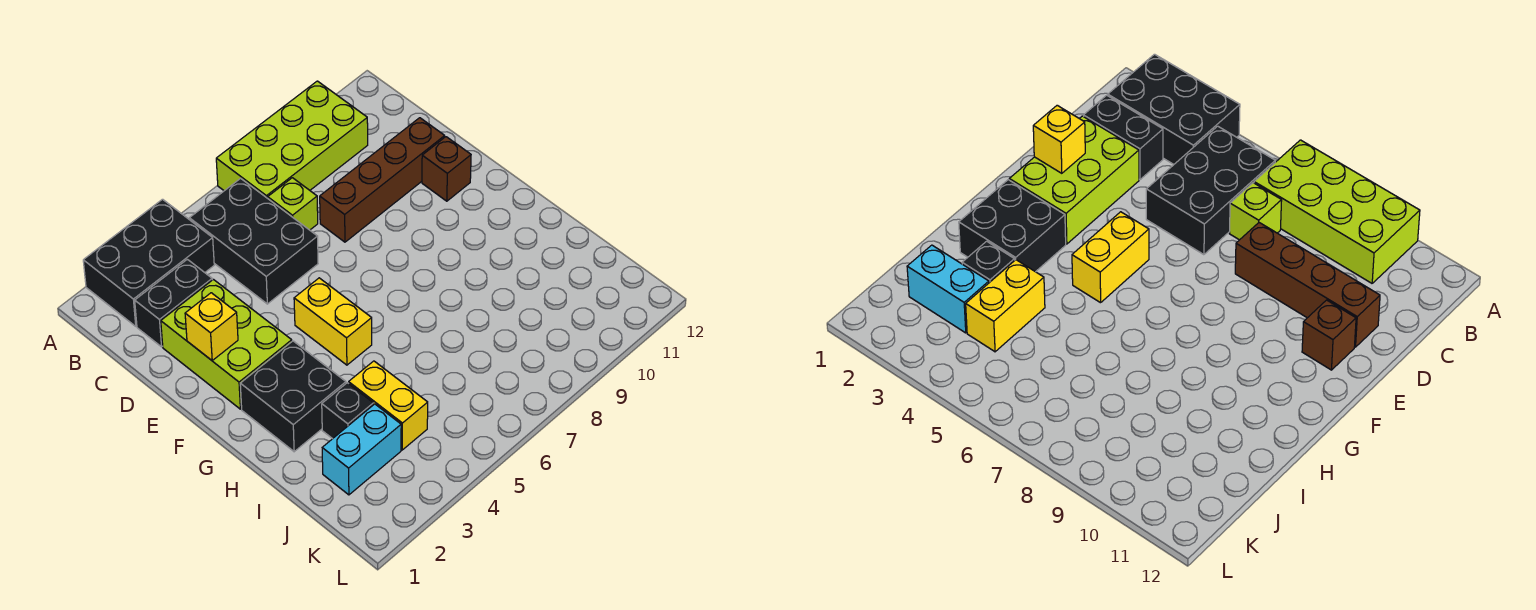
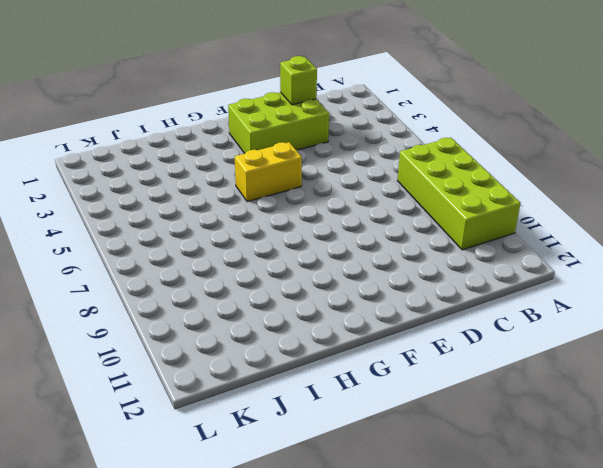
lime brick D2 level 2 -> lime brick C7 level 1
none -> black brick A2:B4 level 1
none -> black brick B5:D6 level 1
none -> black brick C2:C3 level 1

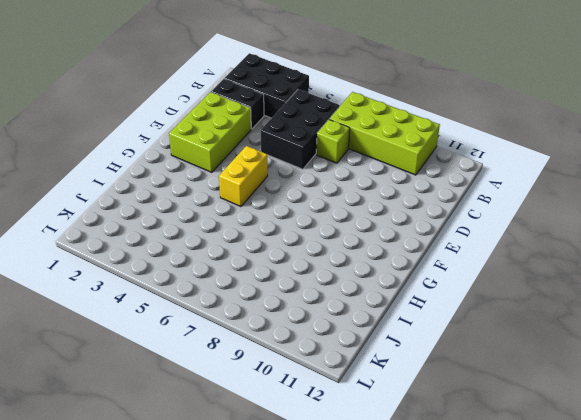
none -> brown brick D8:D11 level 1
none -> brown brick E11 level 1
none -> black brick G2:H3 level 1

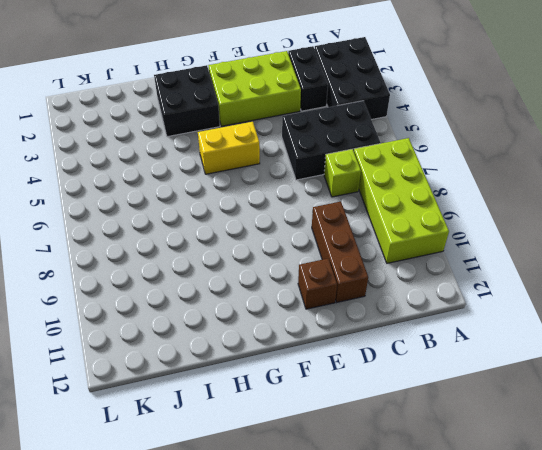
brown brick D9:D11 level 1 -> brown brick D8:D11 level 1
none -> black brick I3 level 1
none -> yellow brick I4:J4 level 1
none -> cyan brick J2:J3 level 1

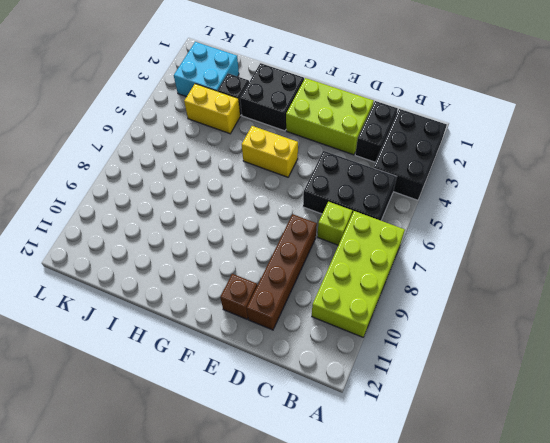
cyan brick J2:K3 level 1 -> cyan brick J2:J3 level 1
none -> yellow brick E2 level 2

